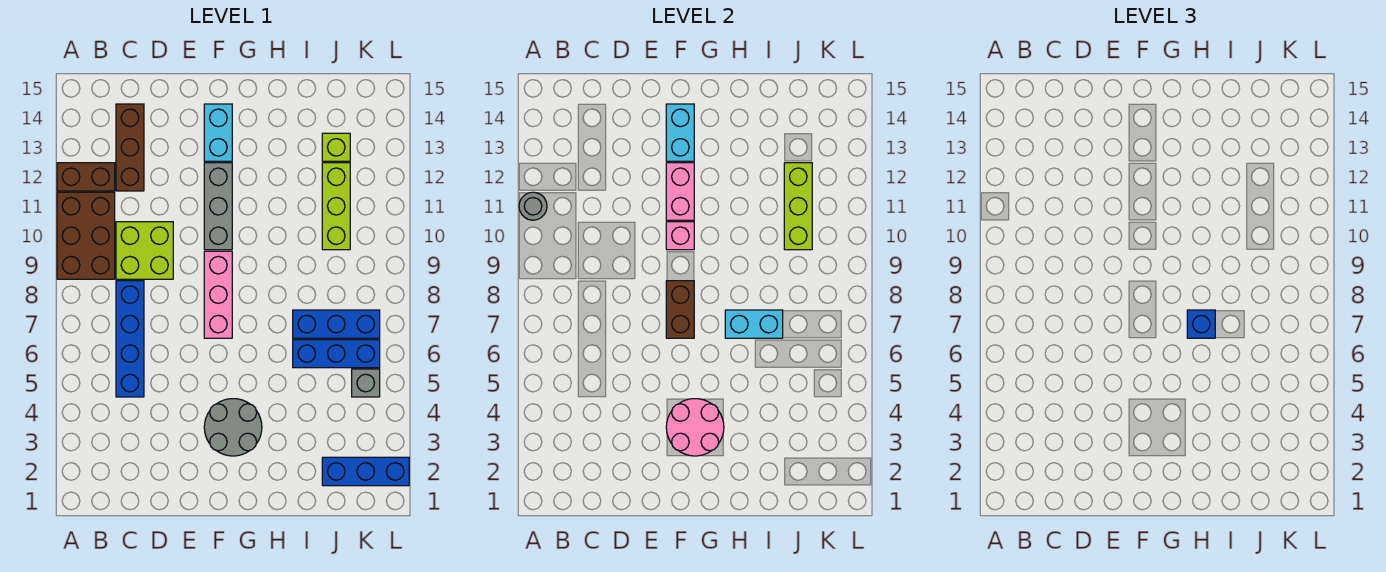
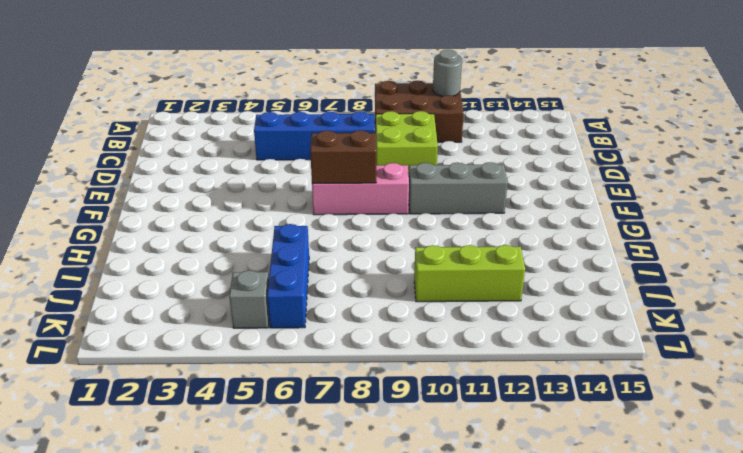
none -> brown brick A12:B12 level 1
none -> brown brick C12:C14 level 1
none -> grey round brick F3:G4 level 1

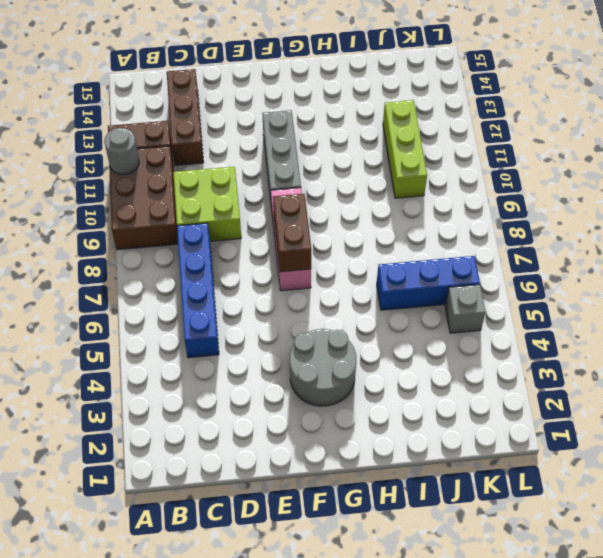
none -> cyan brick F13:F14 level 1
none -> blue brick I7:K7 level 1
none -> blue brick J2:L2 level 1

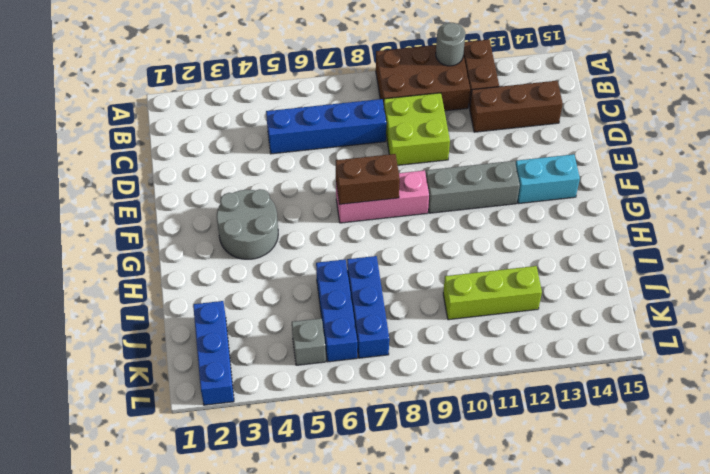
none -> lime brick J13 level 1
none -> pink round brick F3:G4 level 2
none -> pink brick F10 level 2

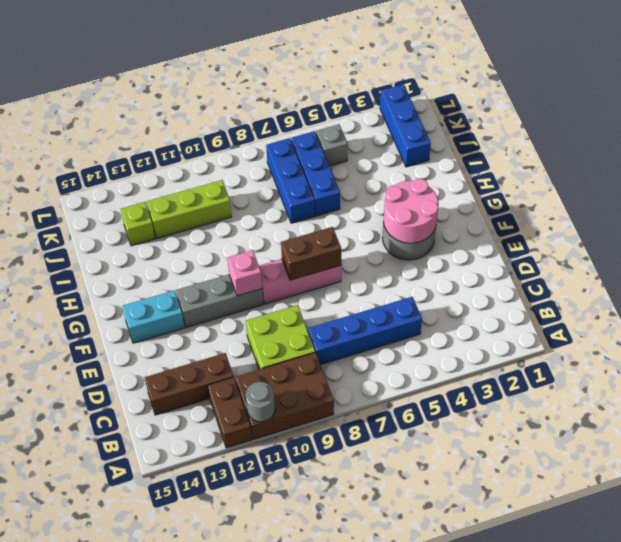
none -> pink brick F11:F12 level 2
none -> cyan brick F13:F14 level 2
none -> cyan brick H7:I7 level 2

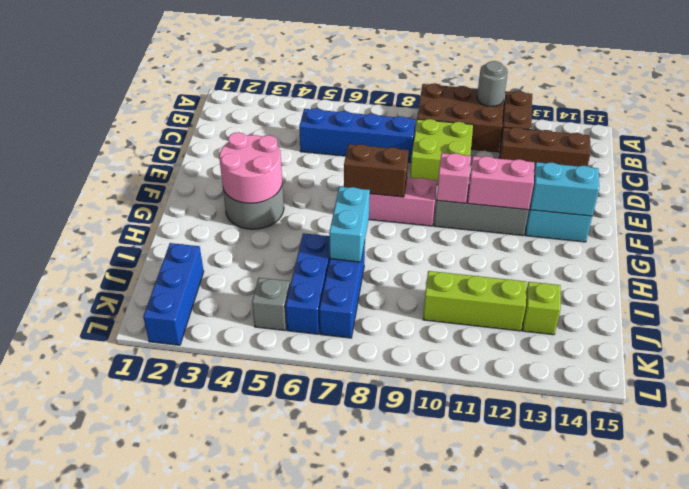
none -> lime brick J10:J12 level 2
none -> blue brick H7 level 3

